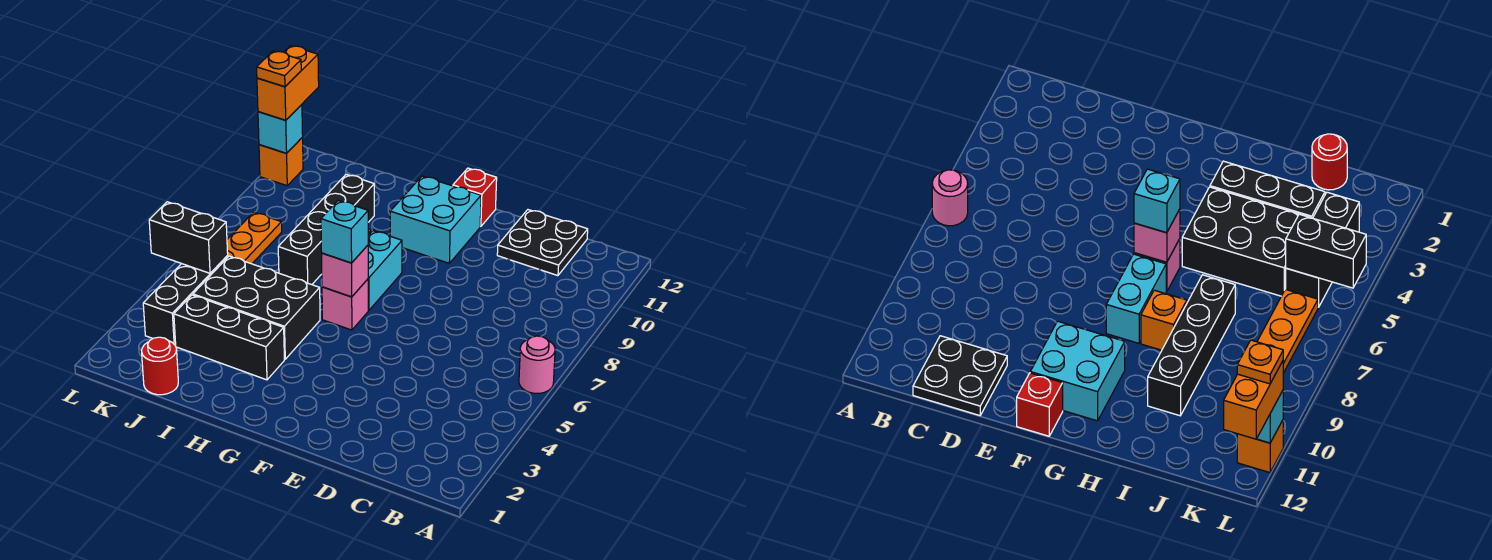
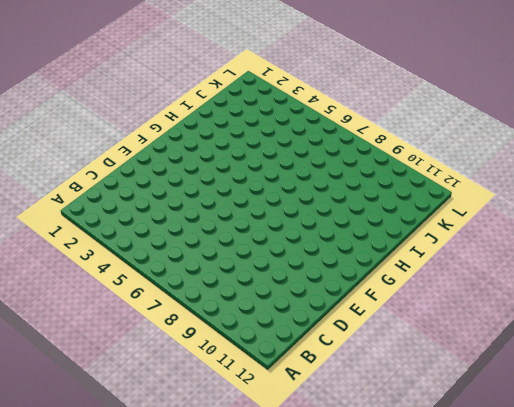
none -> pink round brick A6 level 1
none -> black plate C11:D12 level 1
none -> cyan brick F10:G11 level 1

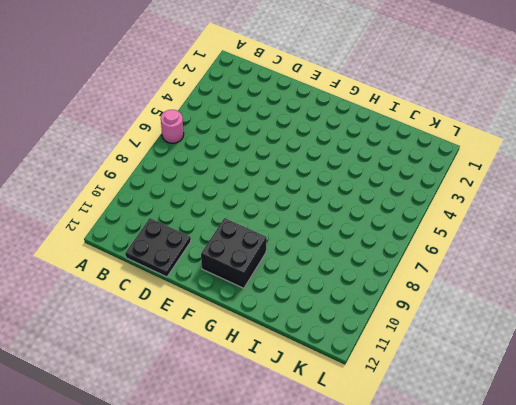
black brick F10:G11 level 1 -> cyan brick F10:G11 level 1
none -> red brick F12 level 1
none -> pink brick G6 level 1
none -> cyan brick G7:G8 level 1

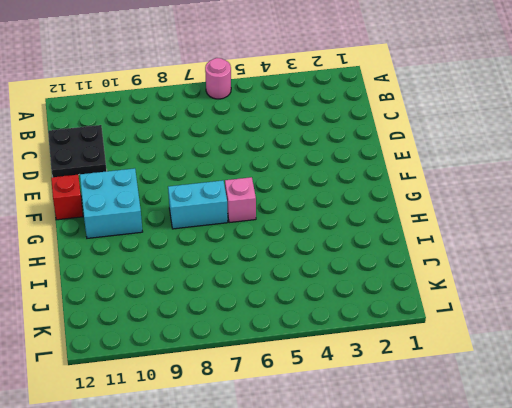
none -> black brick H3:J3 level 1
none -> black brick H4:J5 level 1
none -> orange brick H8 level 1

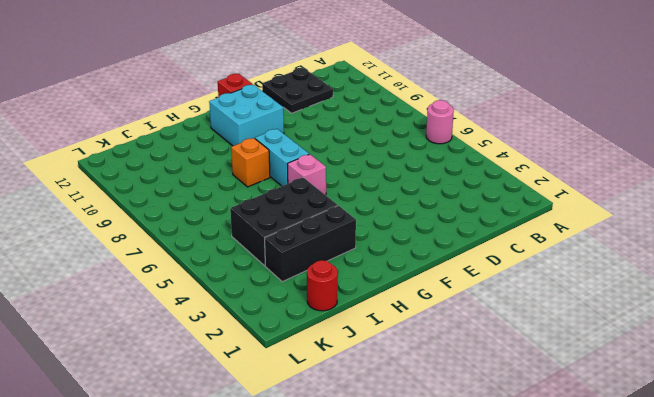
none -> black brick I7:I10 level 1
none -> black brick K3:K5 level 1
none -> orange plate K6:K8 level 1

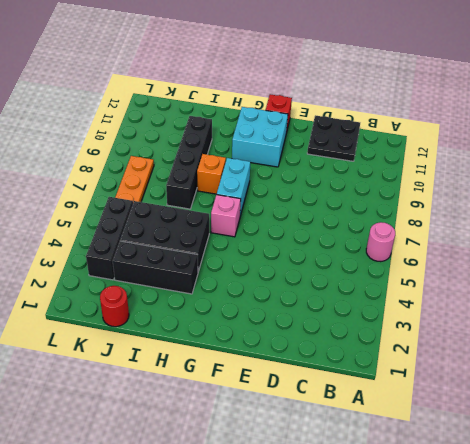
none -> orange brick L11 level 1
none -> pink brick G6 level 2
none -> black brick K5:L5 level 2

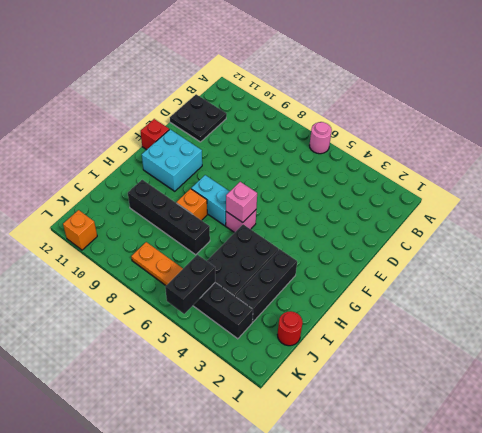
none -> cyan brick L11 level 2
none -> cyan brick G6 level 3
none -> orange brick L11:L12 level 3

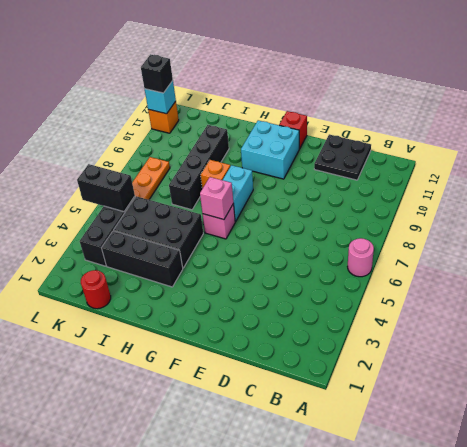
black brick L11 level 3 -> orange brick L11:L12 level 3
none -> cyan brick G6 level 3
none -> orange plate L11 level 4

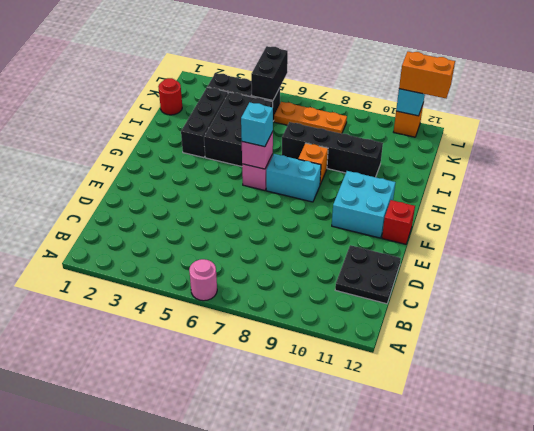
none -> orange plate L11 level 4

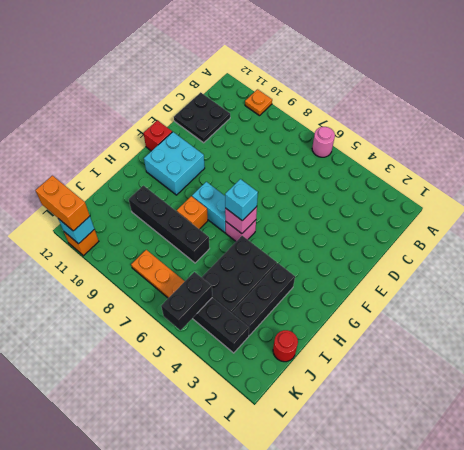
orange plate A10 level 1 -> orange plate L11 level 4

